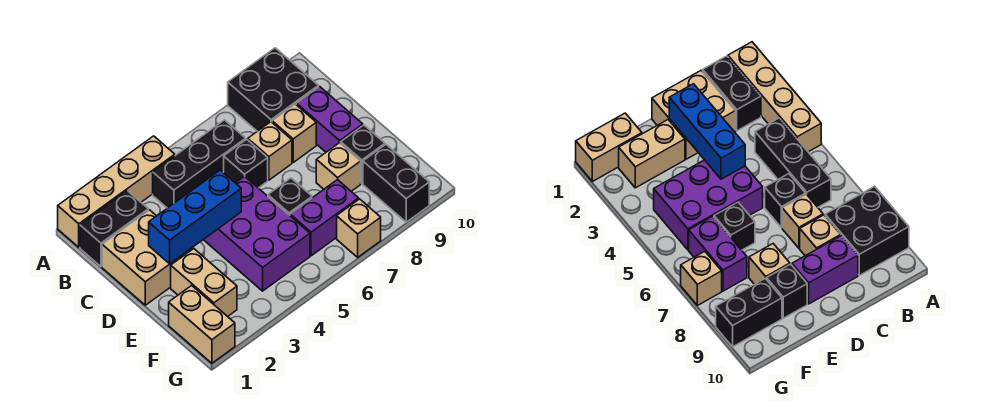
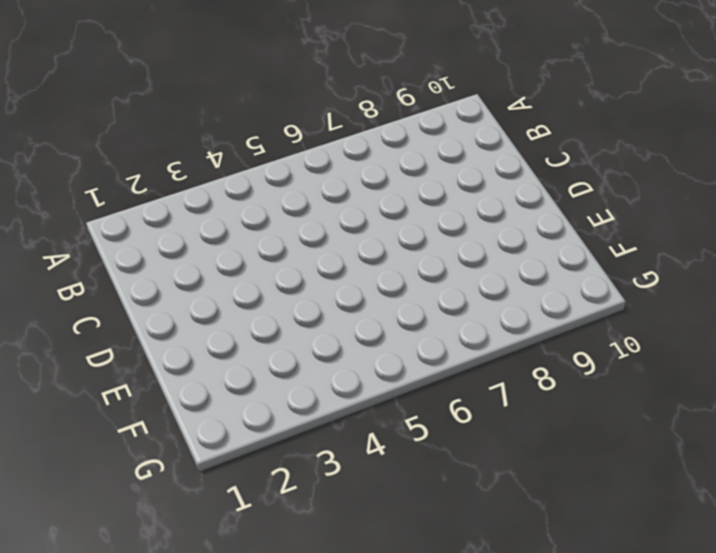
none -> tan brick A1:A4 level 1
none -> black brick A8:B9 level 1
none -> black brick B1:B2 level 1

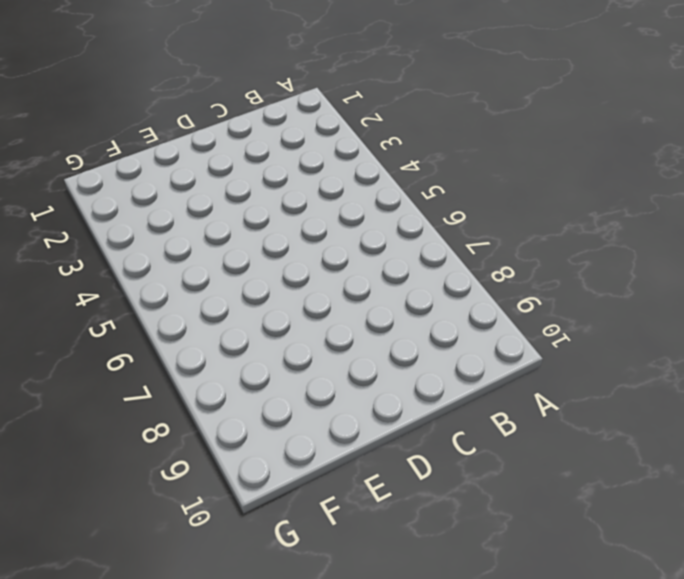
none -> tan brick A1:A4 level 1
none -> black brick A8:B9 level 1
none -> black brick B1:B2 level 1

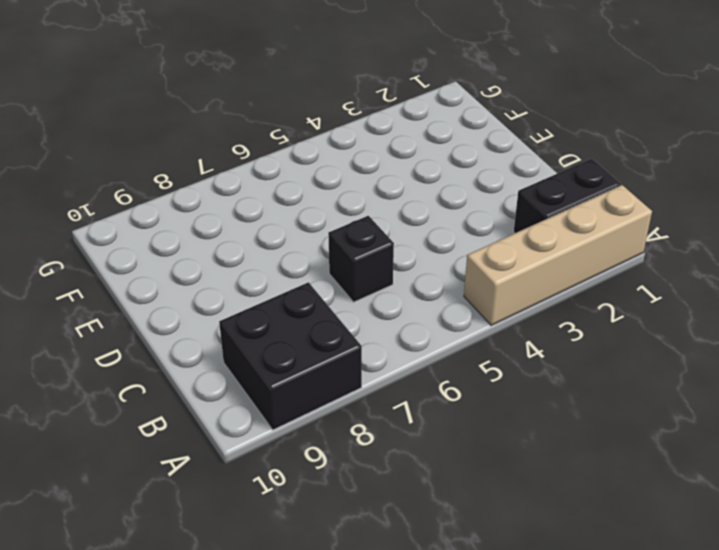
none -> black brick B4:B6 level 1
none -> tan brick C1:D2 level 1
none -> tan brick C7 level 1

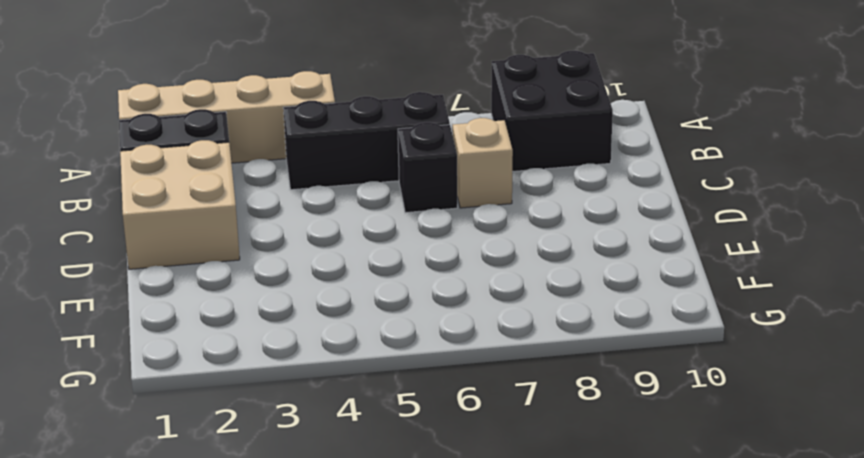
none -> tan brick C8 level 1
none -> purple brick C9:D9 level 1
none -> purple brick D4:F5 level 1

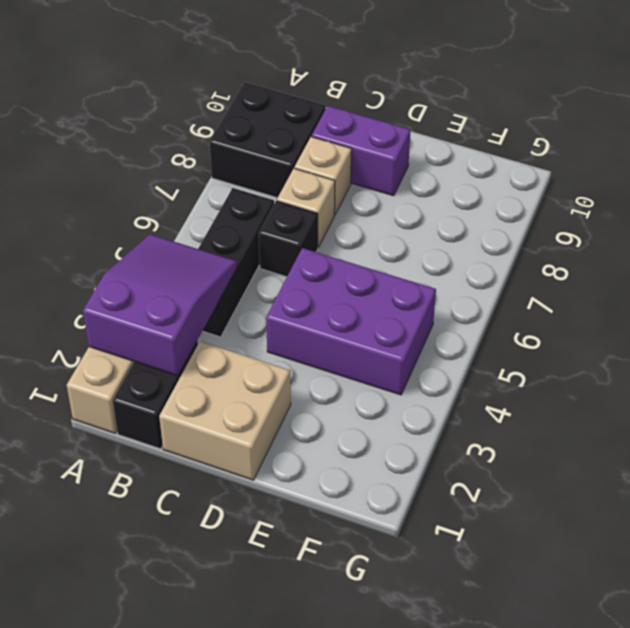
purple slope A2:B4 level 2 top 2 -> none
none -> tan brick E2:F2 level 1
none -> black brick E6 level 1
none -> tan brick E8 level 1

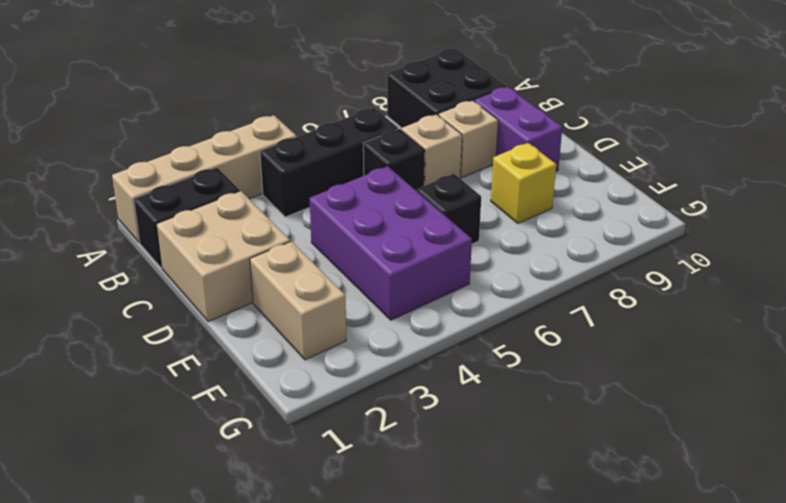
yellow brick E8 level 1 -> tan brick E8 level 1
none -> black brick E9 level 1
none -> tan brick F1:G1 level 1
none -> purple brick F6:F7 level 1

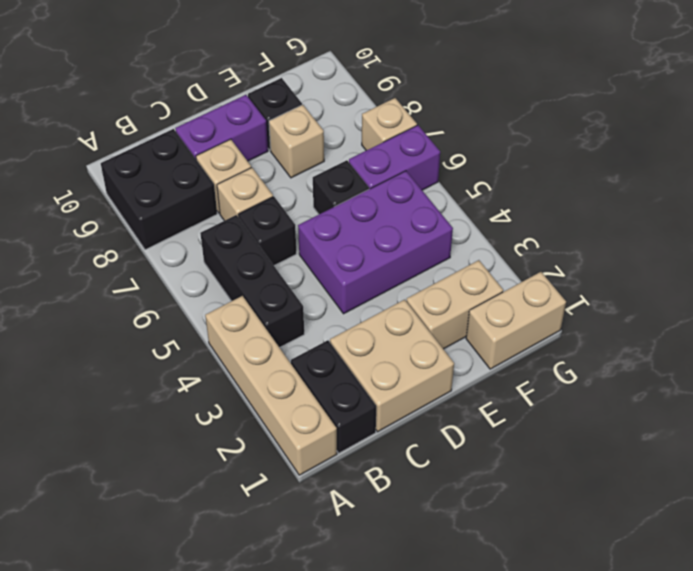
purple brick F6:G6 level 1 -> purple brick F6:F7 level 1
none -> black brick F9:G9 level 1
none -> blue brick D2:D4 level 2

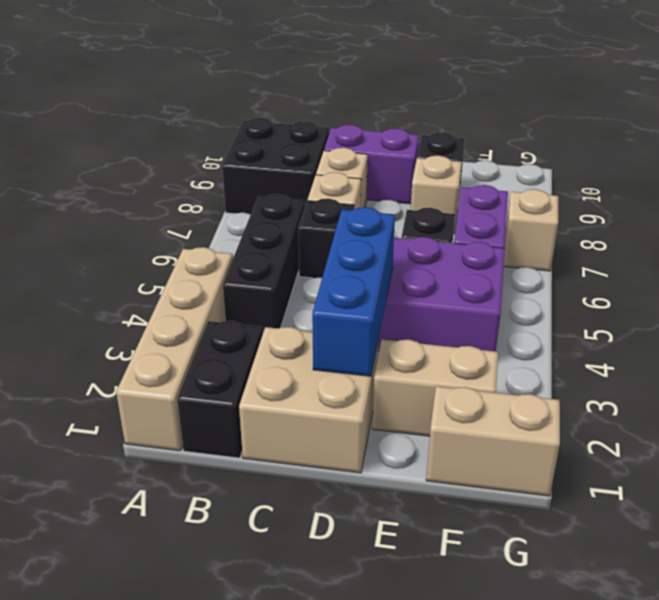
none -> black brick F9:G9 level 1

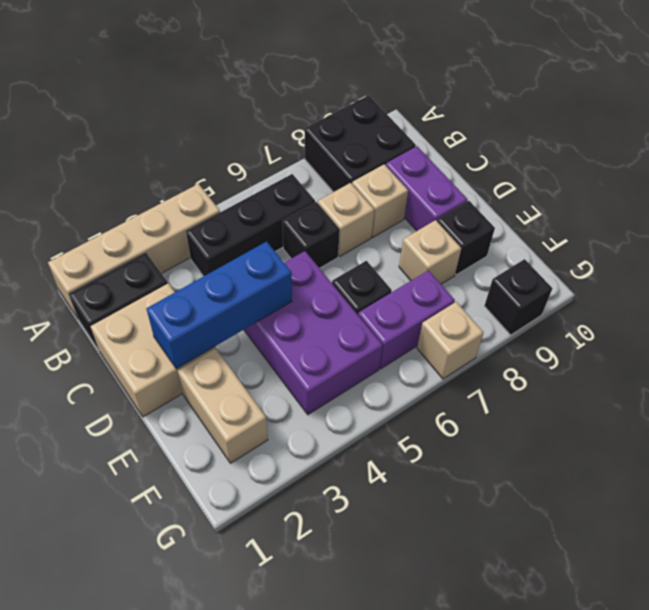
black brick G9 level 1 -> black brick F9:G9 level 1
none -> tan brick F1:G1 level 1

